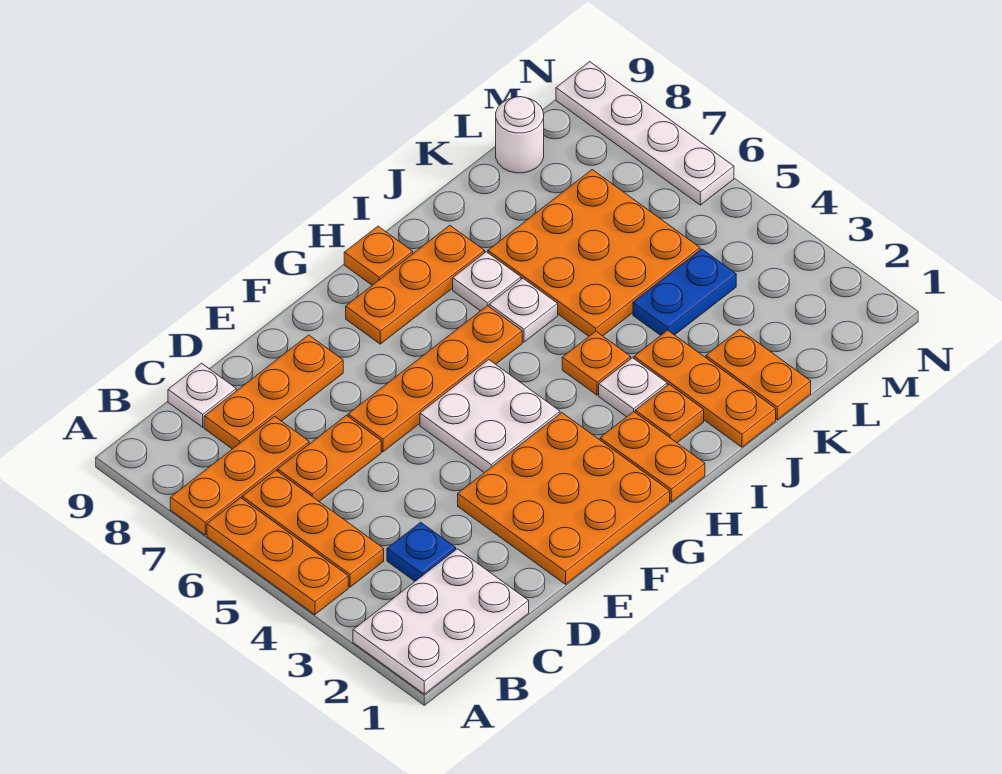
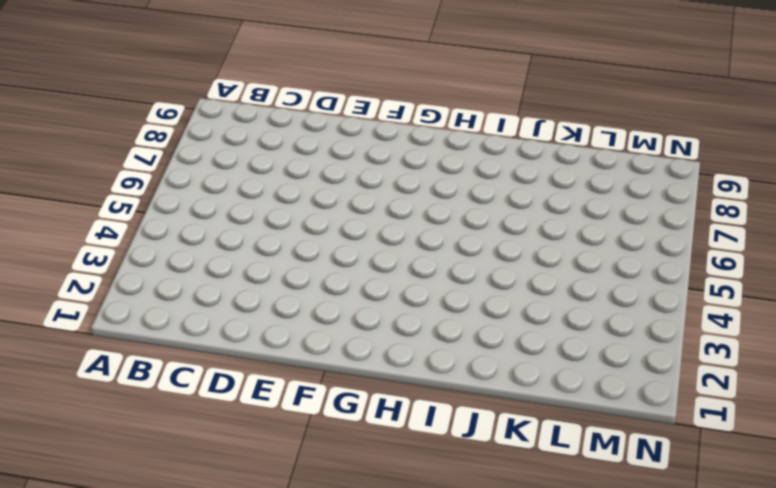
none -> white plate A1:C2 level 1
none -> orange plate A4:A6 level 1
none -> orange plate A7:C7 level 1

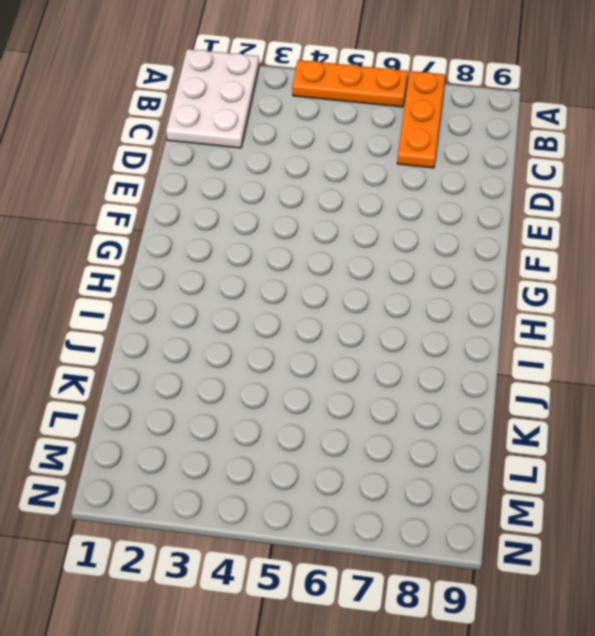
none -> orange plate B4:B6 level 1
none -> blue plate C3 level 1
none -> orange plate C6:D6 level 1

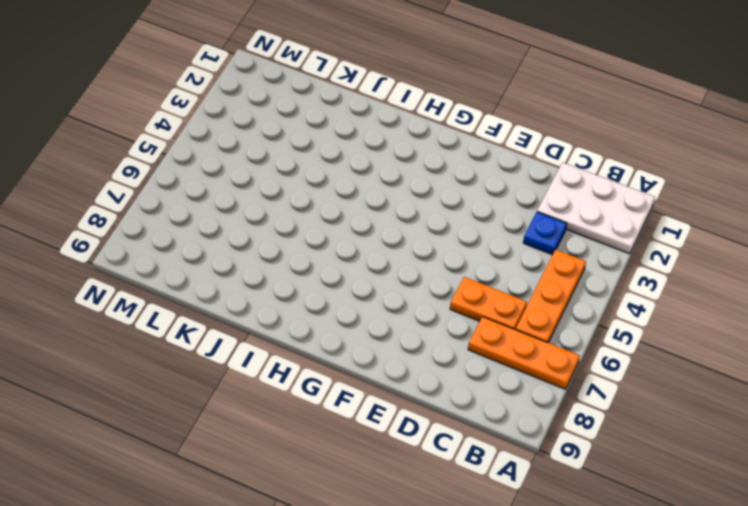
none -> orange plate A4:A6 level 1
none -> orange plate C8:E8 level 1
none -> white plate C9 level 1

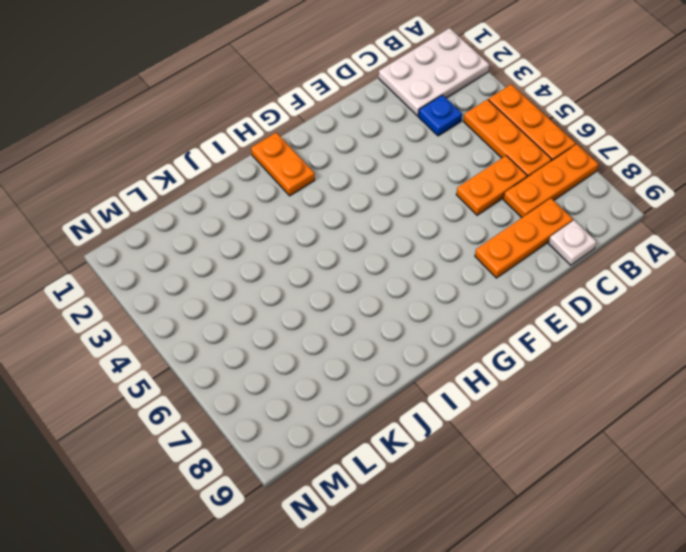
none -> orange plate E1:G3 level 1
none -> orange plate E6:H6 level 1
none -> white plate F4:G5 level 1

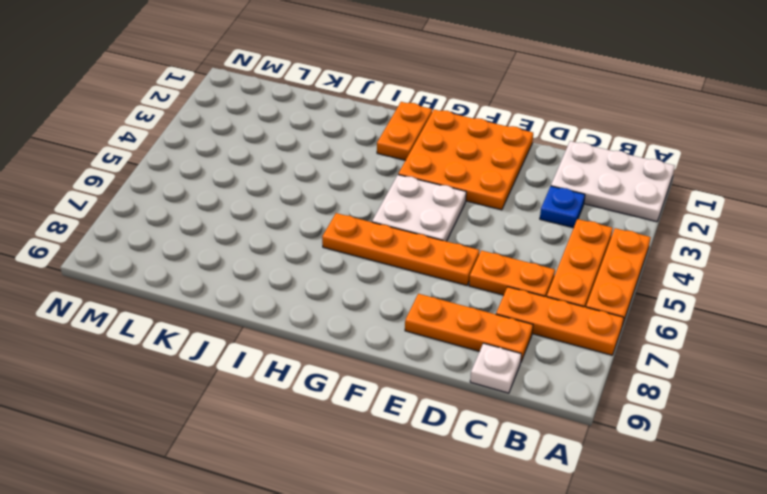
none -> orange plate G8:I8 level 1
none -> orange plate H9 level 1
none -> orange plate I2 level 1

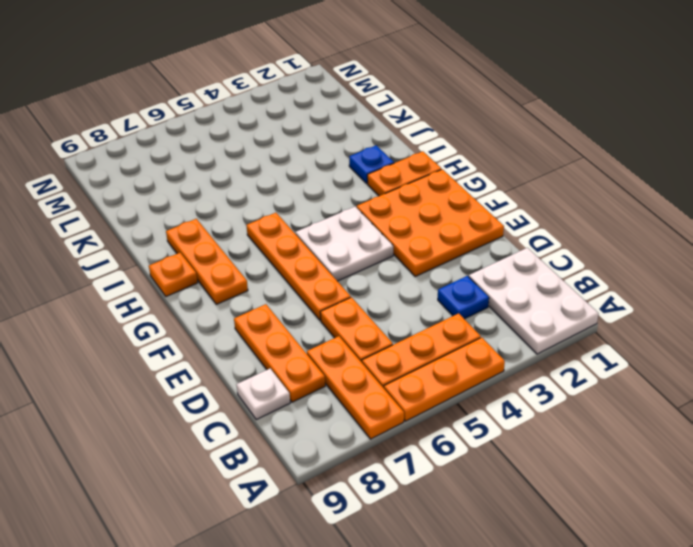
blue plate I2 level 1 -> orange plate I2 level 1
none -> white plate I3 level 1
none -> orange plate I4 level 1
none -> white plate I6 level 1

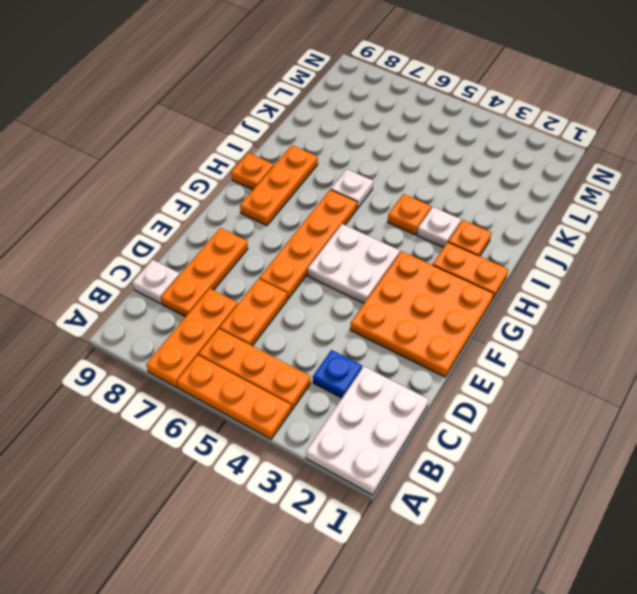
none -> white plate I7 level 1
none -> orange plate J1:J3 level 1
none -> orange plate J5:L7 level 1

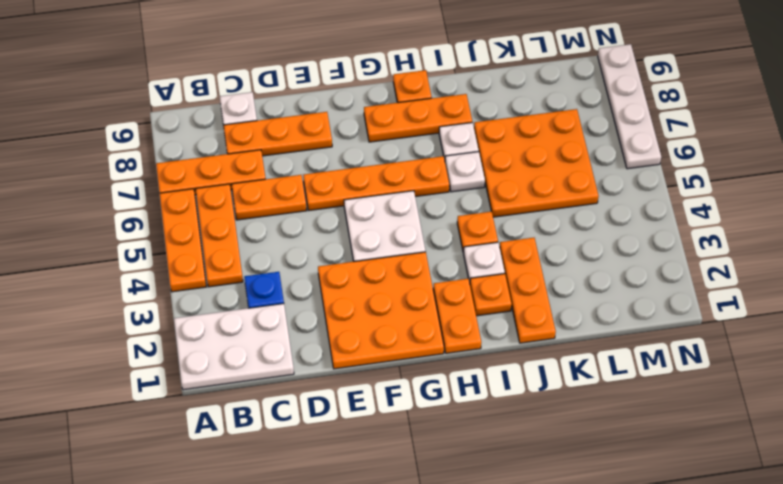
none -> orange plate K1:K2 level 1
none -> blue plate K4:L4 level 1
none -> white round brick L9 level 1

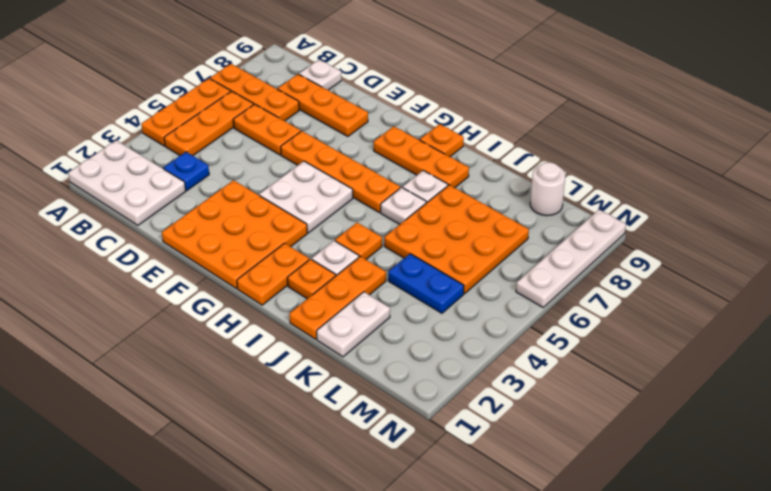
white plate K1:K2 level 1 -> orange plate K1:K2 level 1

